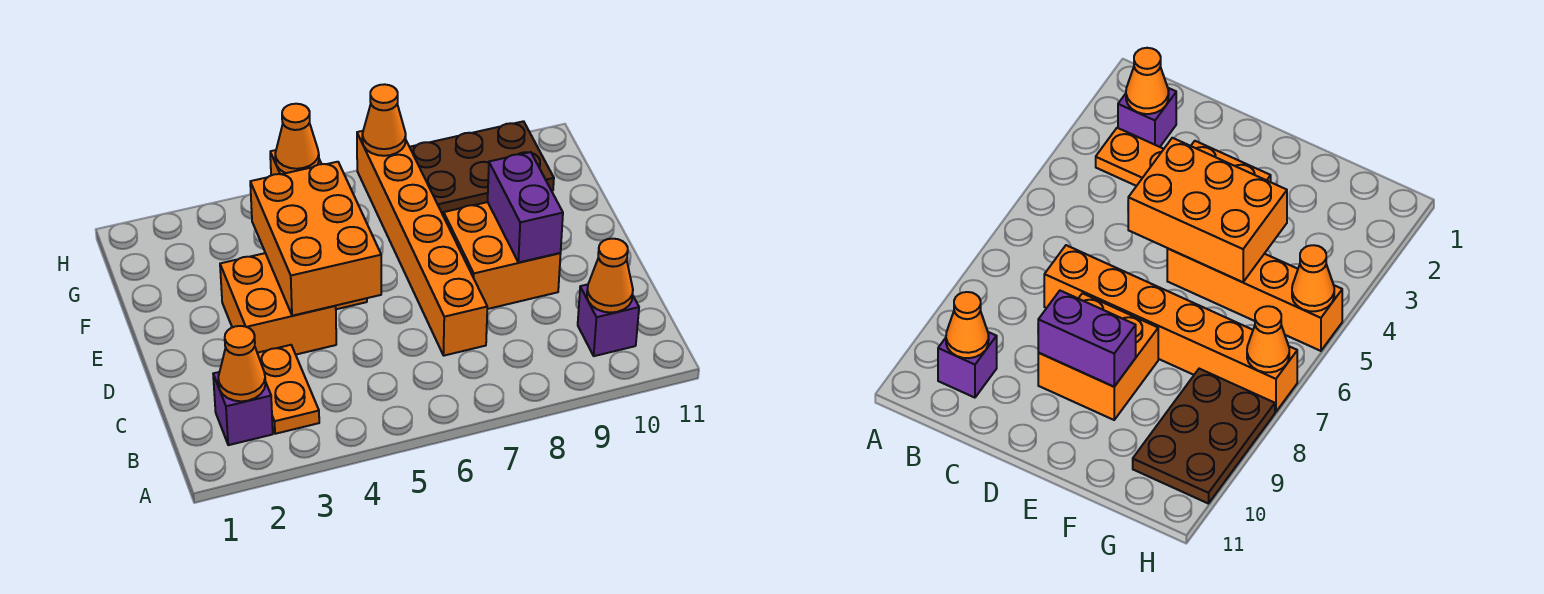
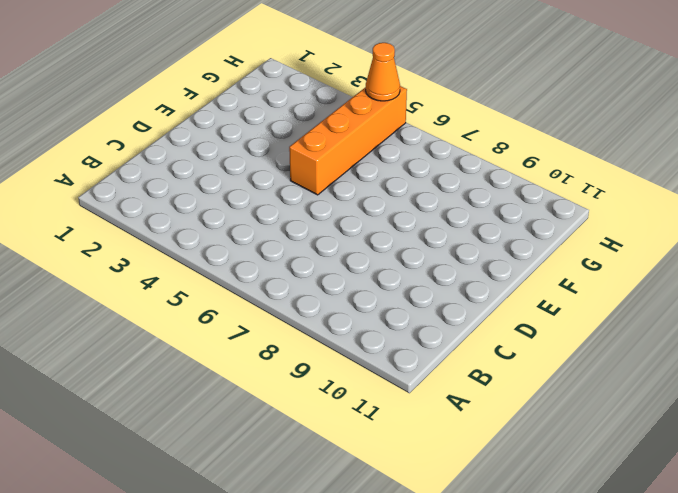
none -> purple brick B2 level 1
none -> orange plate B3:C3 level 1
none -> purple brick B10 level 1

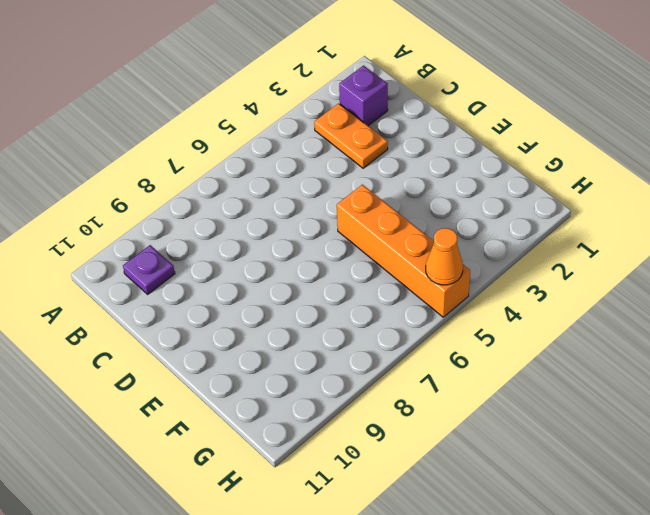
purple plate B10 level 1 -> purple brick B10 level 1
none -> orange brick C7:H7 level 1
none -> orange brick D3:E4 level 1
none -> orange brick D8:E9 level 1

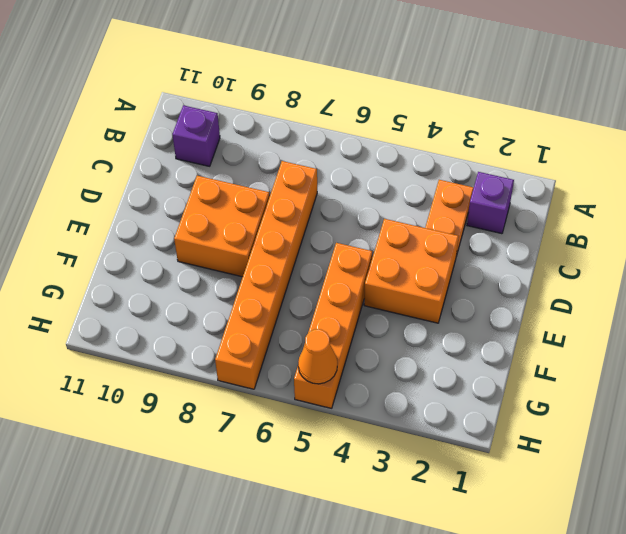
none -> brown plate G8:H10 level 1
none -> orange cone B2 level 2
none -> orange cone B10 level 2

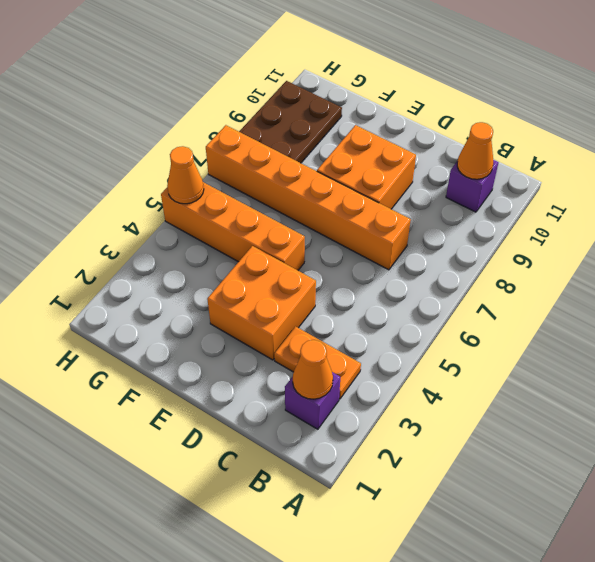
none -> orange brick D4:F5 level 2
none -> purple brick D9:E9 level 2
none -> orange cone H7 level 2

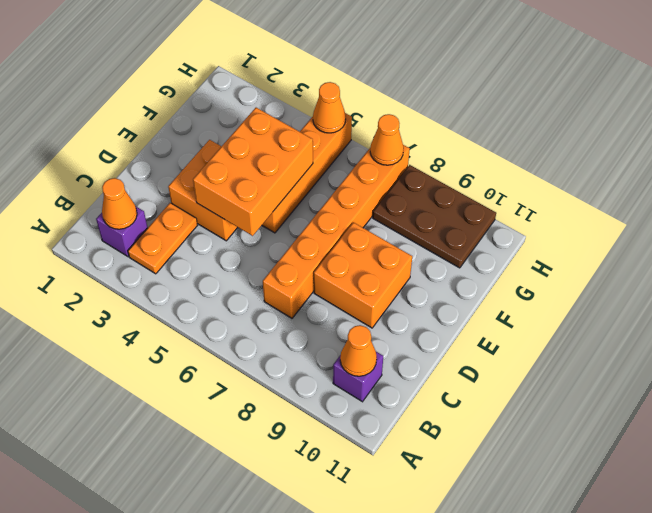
none -> purple brick D9:E9 level 2

